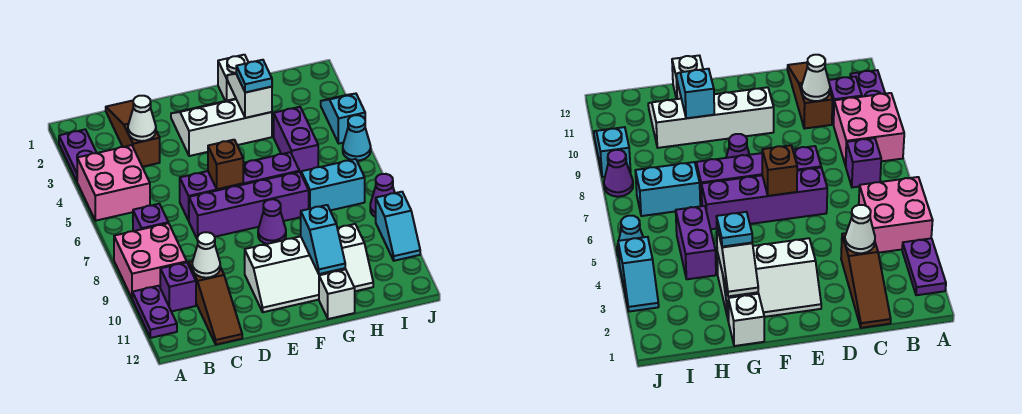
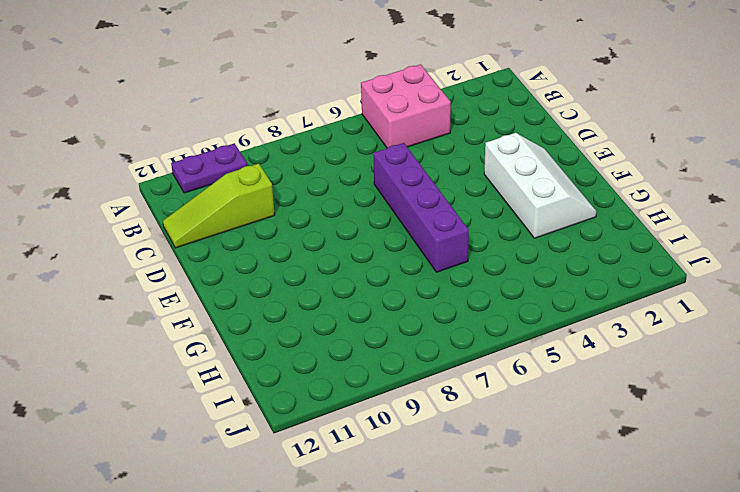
lime slope C10:C12 level 1 top 10 -> brown slope C10:C12 level 1 top 10
none -> purple plate A2:A3 level 1
none -> pink brick A8:B9 level 1
none -> purple brick B7 level 1

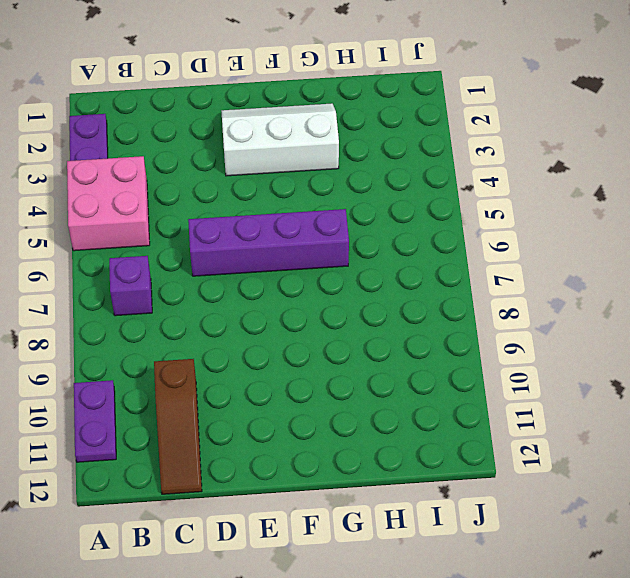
none -> pink brick A8:B9 level 1
none -> purple brick B10 level 1
none -> brown slope C1:C3 level 1 top 3

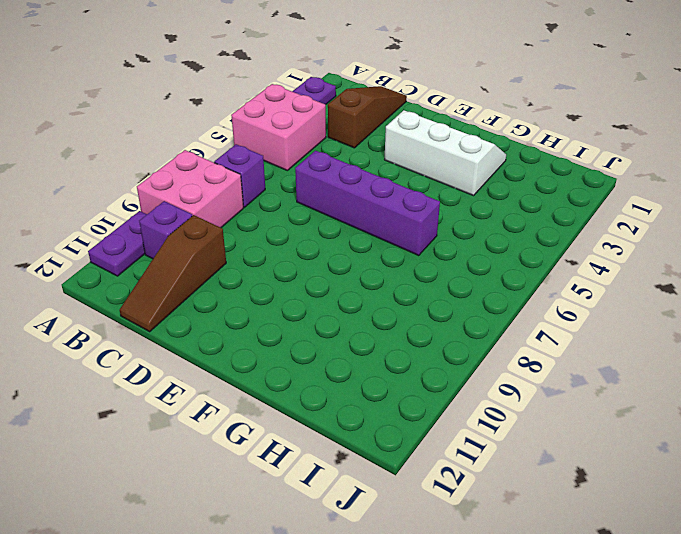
none -> purple brick D7:G7 level 1
none -> white slope E10:H11 level 1 top 10
none -> purple cone F8 level 1

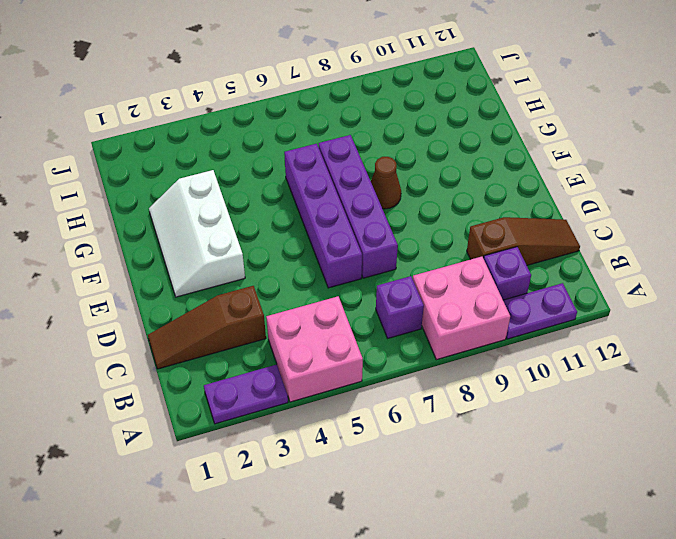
brown cone F8 level 1 -> purple cone F8 level 1
none -> white slope E10:H11 level 1 top 10
none -> white brick G1 level 1
none -> white brick G12 level 1

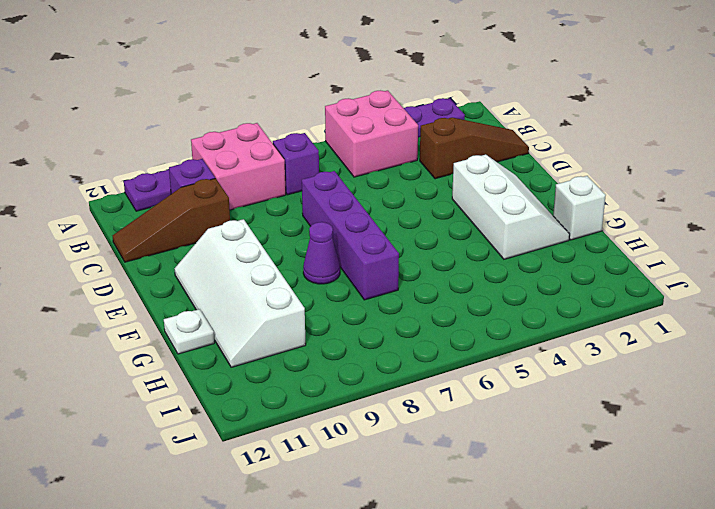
white plate G12 level 1 -> white brick G12 level 1
none -> purple brick D6:G6 level 1
none -> purple brick H4:H5 level 1
none -> cyan brick H7:I7 level 1

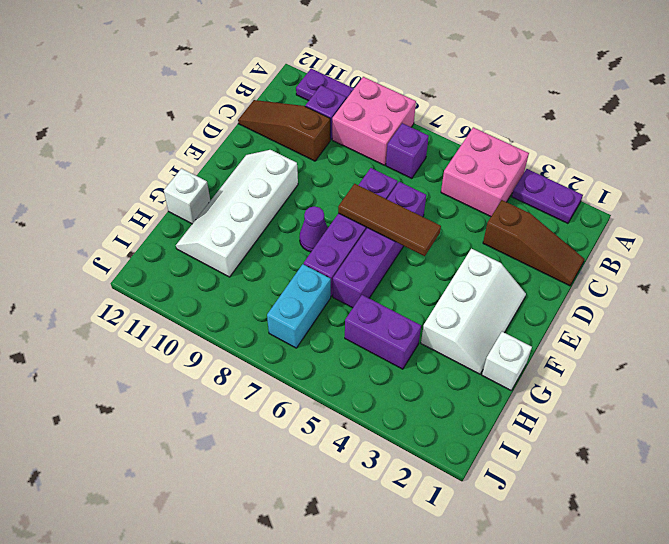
brown tile E5:E7 level 2 -> brown brick E6 level 2
none -> cyan slope J3:J4 level 1 top 4
none -> cyan cone J5 level 1
none -> purple cone J8 level 1

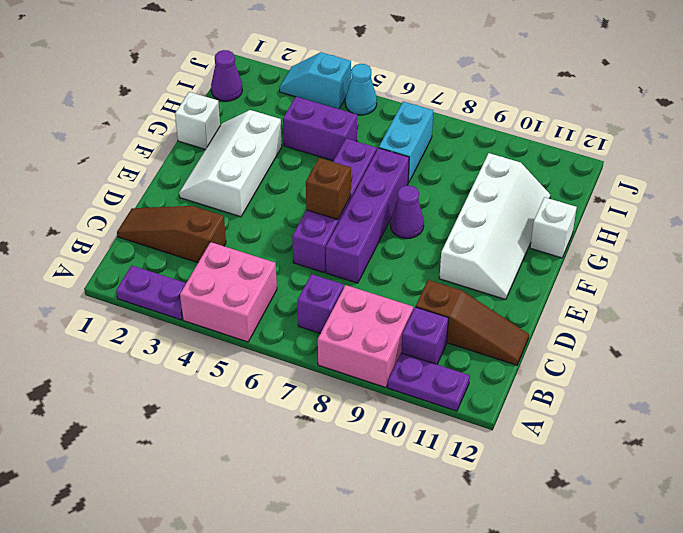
purple cone I1 level 1 -> purple cone J8 level 1
none -> cyan slope J9:J10 level 1 top 9
none -> white cone C3 level 2
none -> white cone C10 level 2

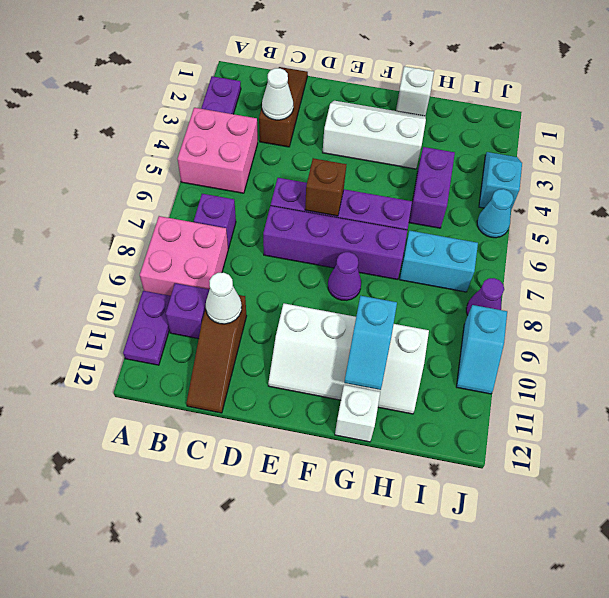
none -> white slope G2:G3 level 2 top 3
none -> cyan plate G3 level 3

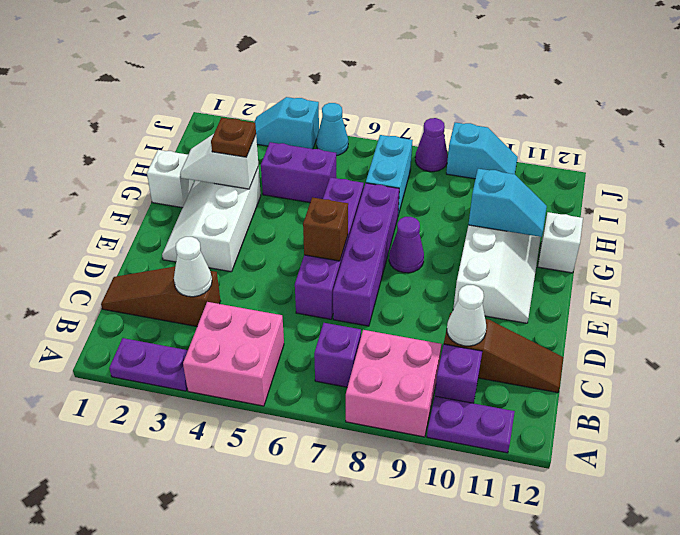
brown plate G3 level 3 -> cyan plate G3 level 3

